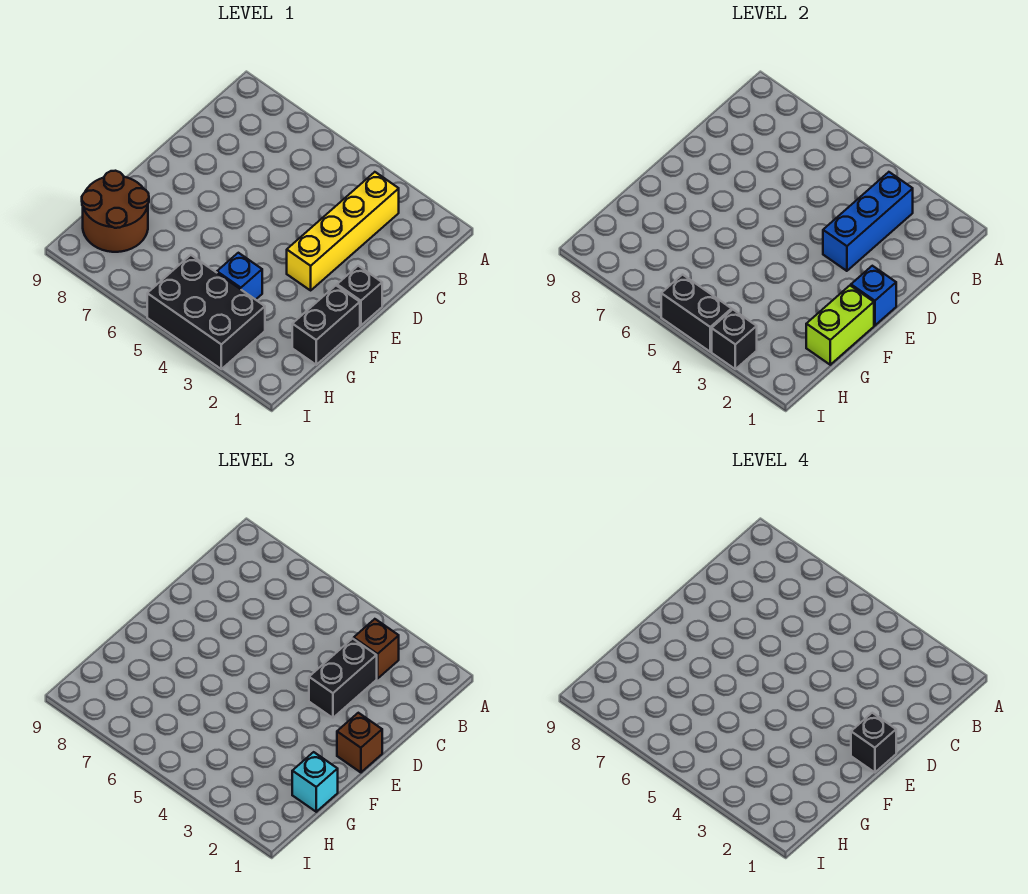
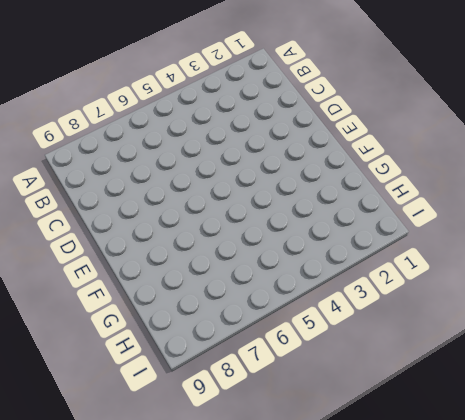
none -> yellow brick B3:E3 level 1
none -> black brick E1 level 1
none -> black brick F1:G1 level 1

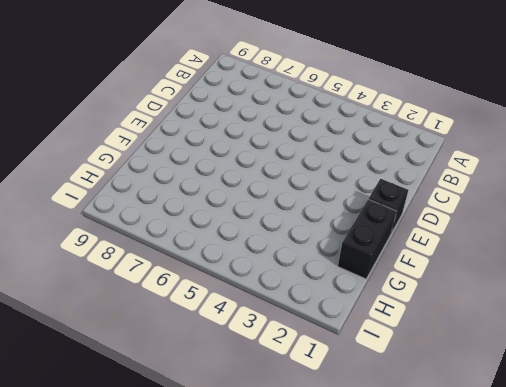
none -> yellow brick B3:E3 level 1
none -> blue brick G4 level 1
none -> brown round brick G8:H9 level 1

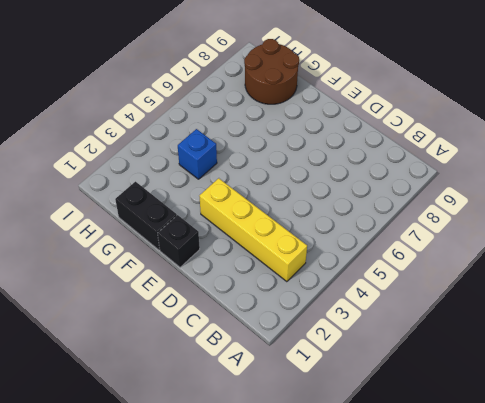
none -> black brick H3:I5 level 1
none -> blue brick B3:D3 level 2
none -> blue brick E1 level 2

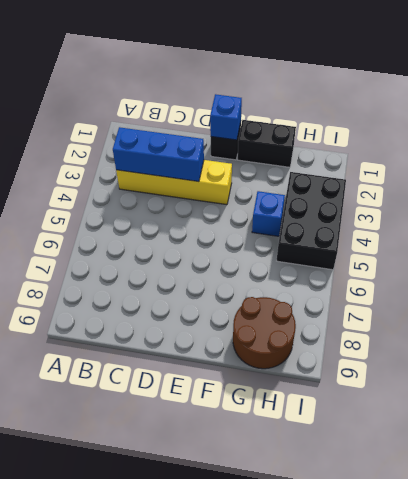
none -> lime brick F1:G1 level 2
none -> black brick I3 level 2
none -> black brick I4:I5 level 2

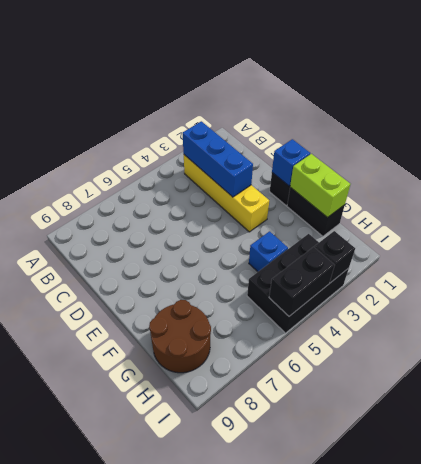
none -> brown brick B3 level 3
none -> black brick C3:D3 level 3
none -> brown brick E1 level 3

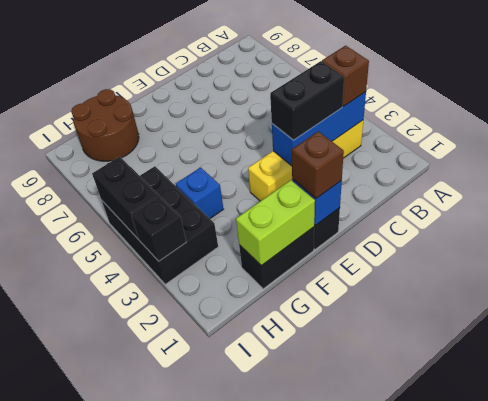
none -> cyan brick G1 level 3
none -> black brick E1 level 4

